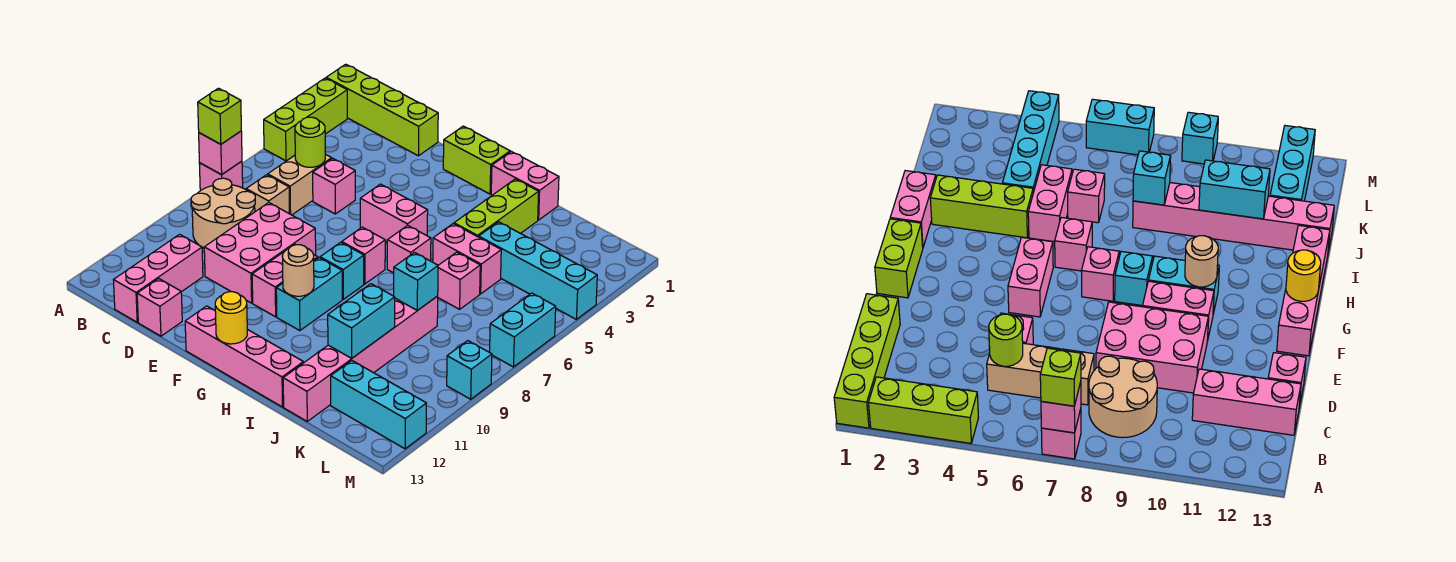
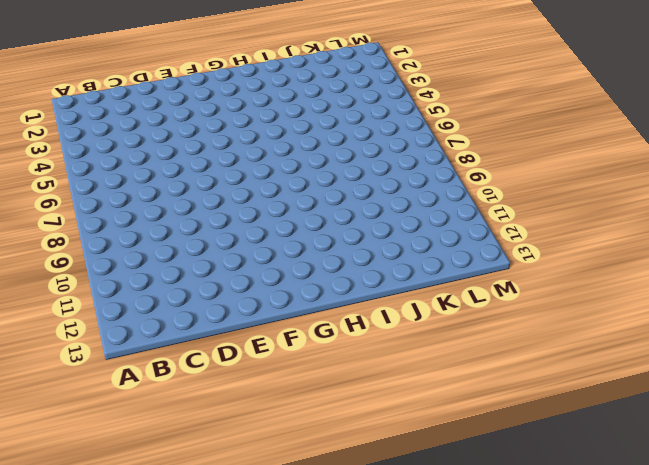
none -> lime brick A1:D1 level 1
none -> lime brick A2:A4 level 1
none -> pink brick A7 level 1
none -> tan round brick B8:C9 level 1

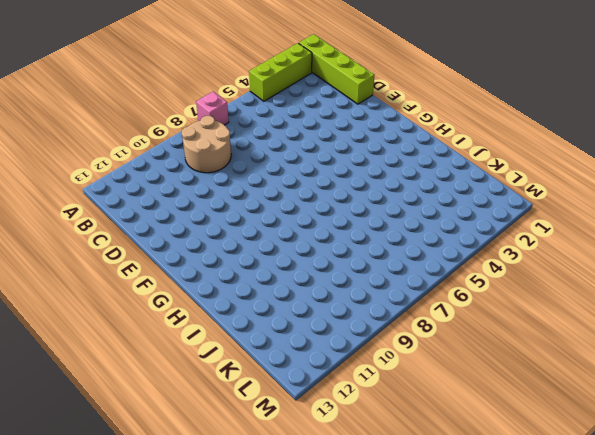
none -> tan brick C5:C6 level 1
none -> tan brick C7 level 1
none -> pink brick C11:C13 level 1
none -> pink brick D5 level 1

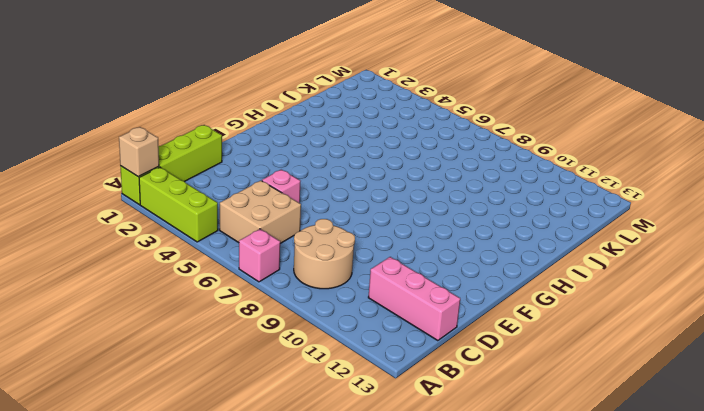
tan brick A1 level 2 -> tan brick C7 level 1
tan brick B5:C6 level 1 -> tan brick C5:C6 level 1
none -> pink brick D8:E10 level 1
none -> pink brick D13 level 1
none -> lime brick F1:G1 level 1
none -> pink brick F5:G5 level 1

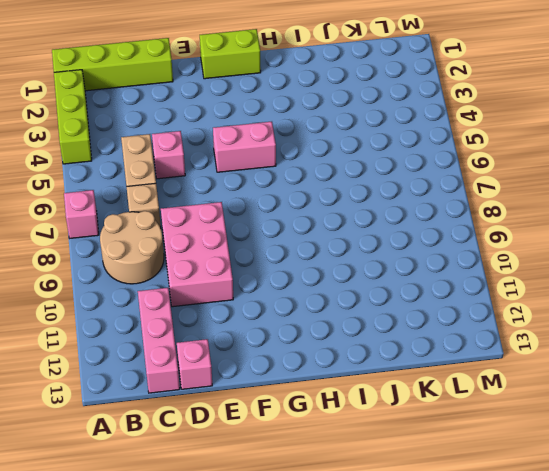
none -> pink brick F9:F10 level 1
none -> pink brick F13:I13 level 1
none -> pink brick G7 level 1
none -> cyan brick G8 level 1

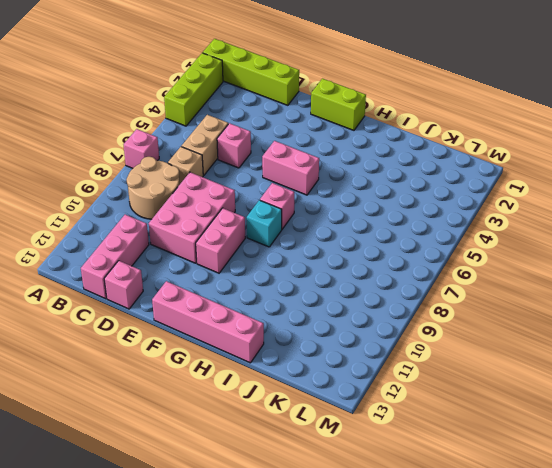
none -> cyan brick G9:G10 level 1
none -> pink brick H1:I1 level 1
none -> pink brick H6 level 1
none -> lime brick I2:I4 level 1

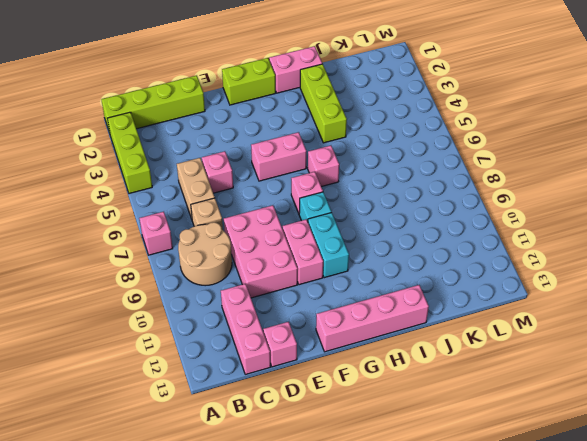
none -> pink brick I5:J5 level 1
none -> cyan brick J4:M4 level 1
none -> pink brick J6 level 1
none -> pink brick J8:J13 level 1

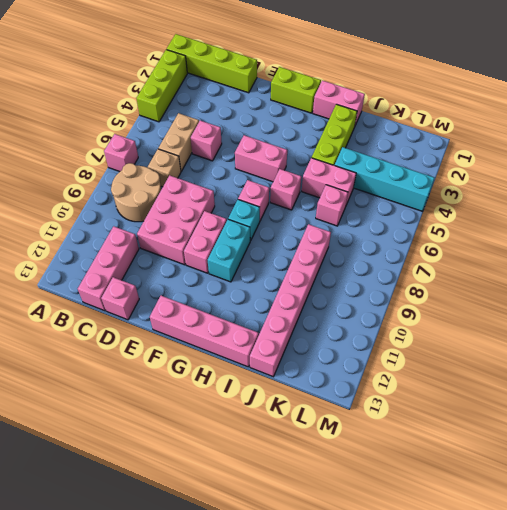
none -> cyan brick K12:M12 level 1
none -> cyan brick M6:M7 level 1
none -> cyan brick M9 level 1
none -> pink brick A7 level 2

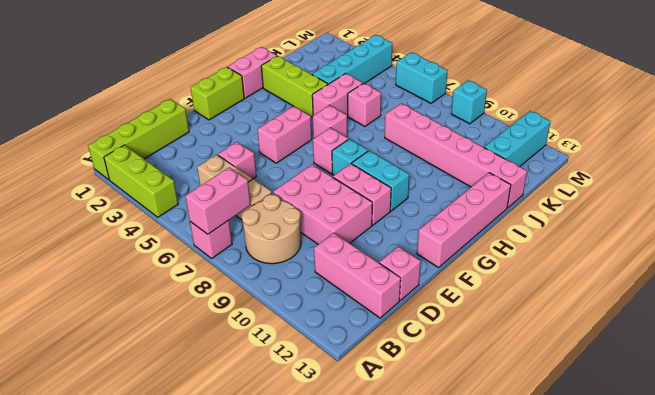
pink brick A7:B7 level 2 -> pink brick A7 level 2
none -> lime round brick C5 level 2
none -> tan round brick G10 level 2
none -> yellow round brick G13 level 2
none -> cyan brick J8 level 2

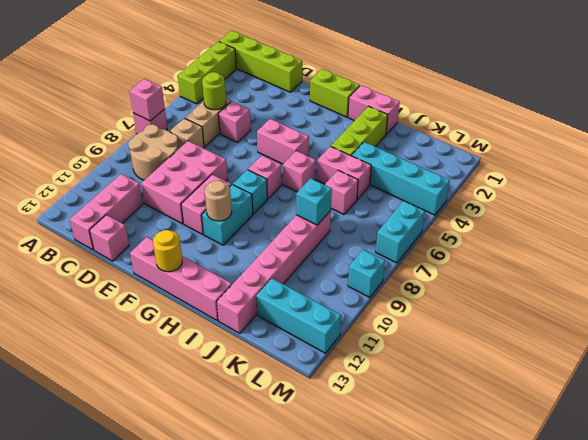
none -> cyan brick J10:J11 level 2
none -> lime brick A7 level 3

